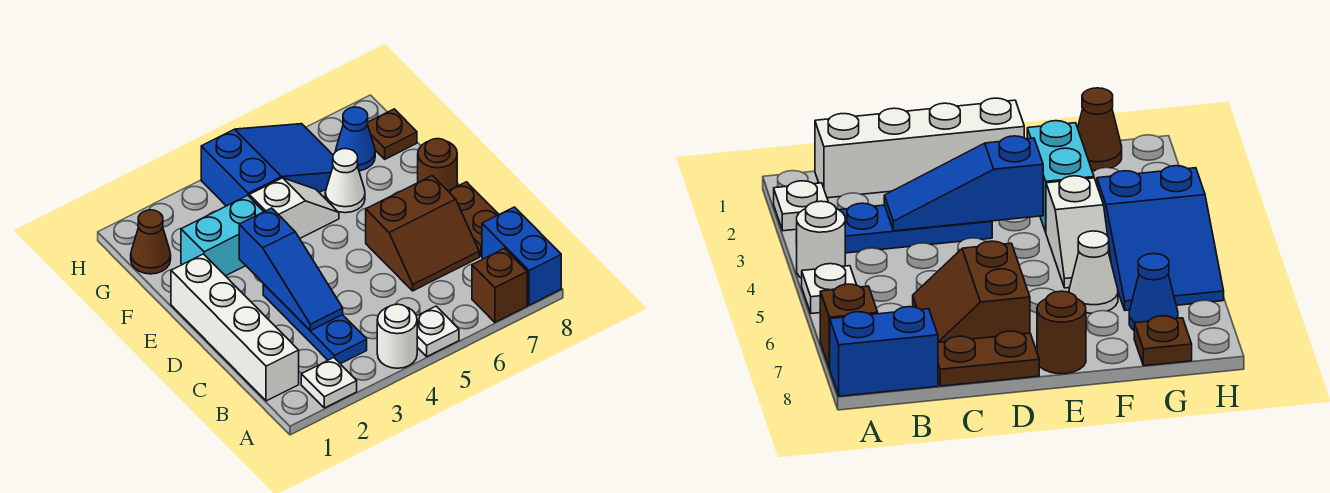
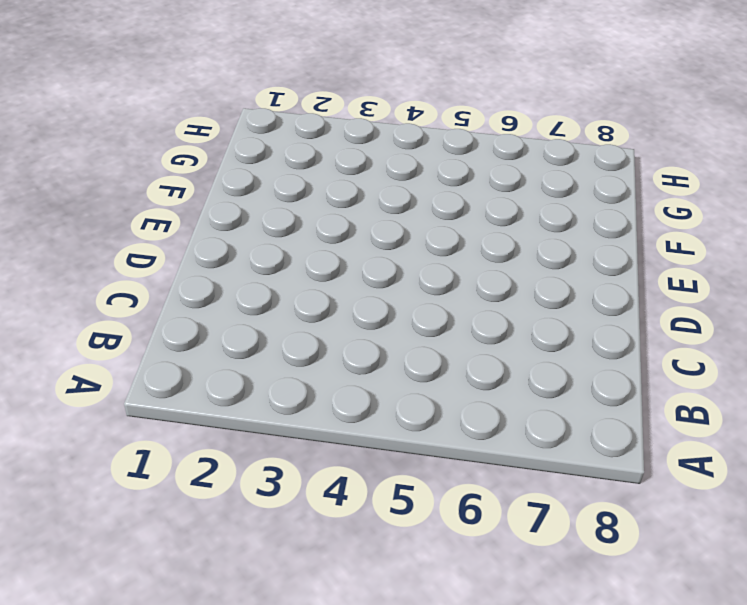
none -> white plate A2 level 1
none -> white round brick A4 level 1
none -> white plate A5 level 1

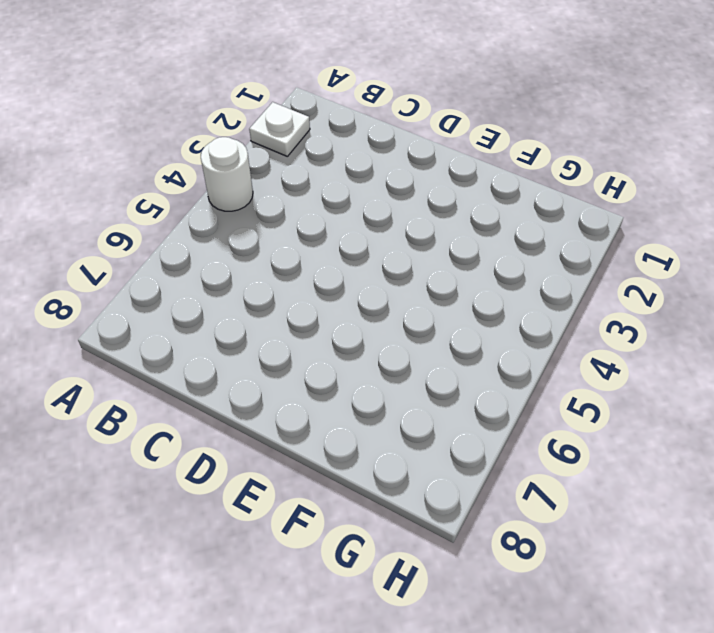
none -> white plate A5 level 1
none -> brown brick A7 level 1
none -> blue brick A8:B8 level 1

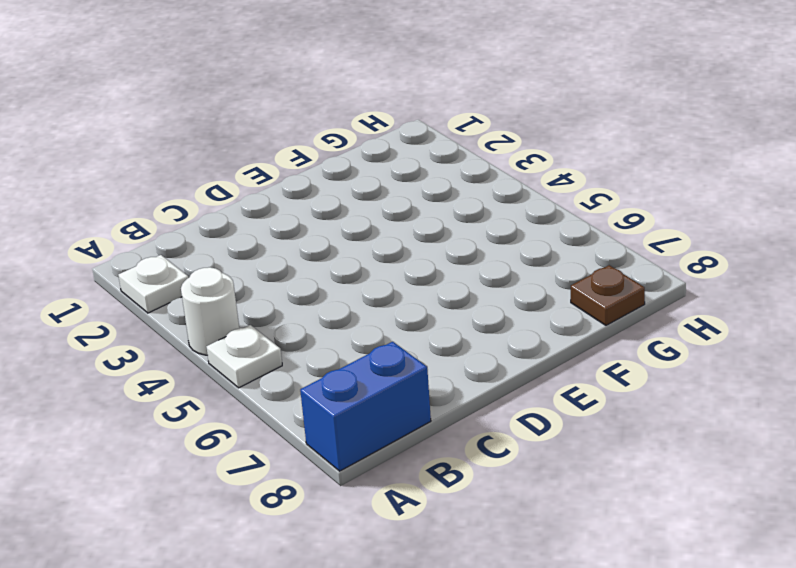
none -> brown brick A7 level 1
none -> white brick B1:E1 level 1
none -> blue plate B3:D3 level 1

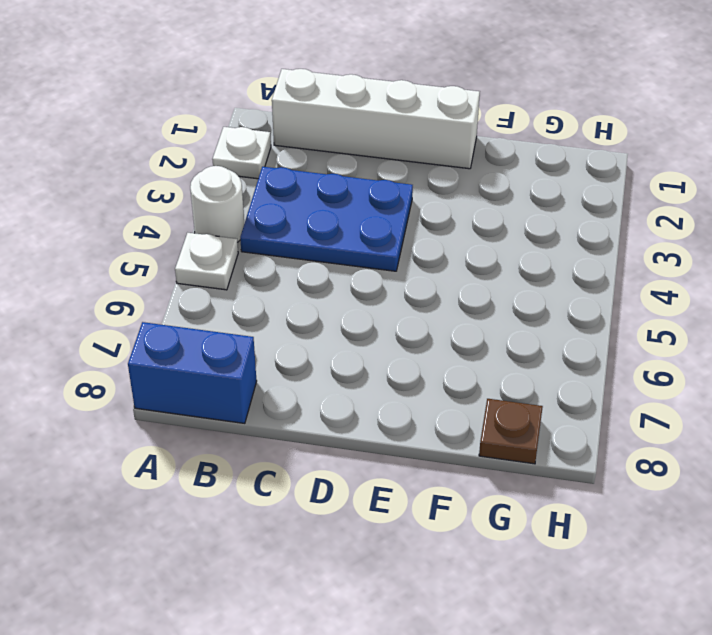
blue plate B3:D4 level 1 -> blue plate B3:D3 level 1
none -> brown brick A7 level 1
none -> brown slope C6:D7 level 1 top D
none -> brown plate C8:D8 level 1

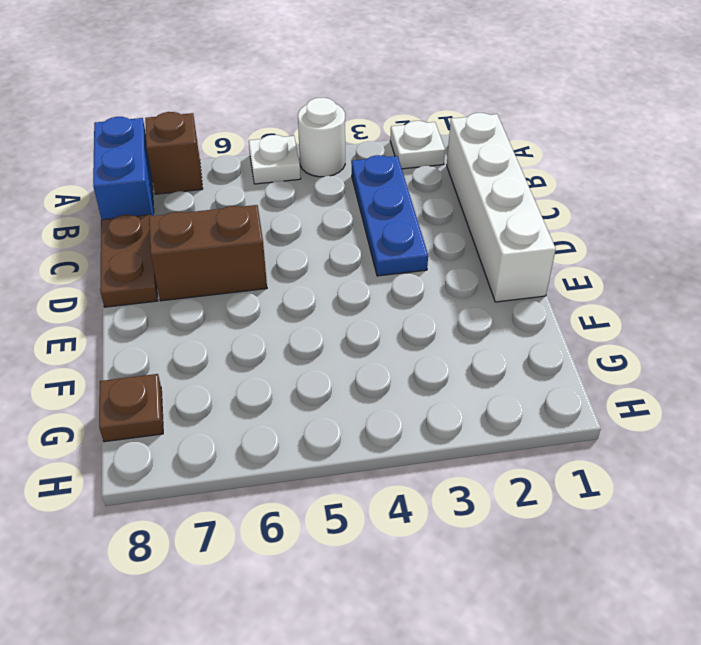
none -> brown round brick E8 level 1
none -> cyan brick F2:F3 level 1
none -> white slope F4:F5 level 1 top 4

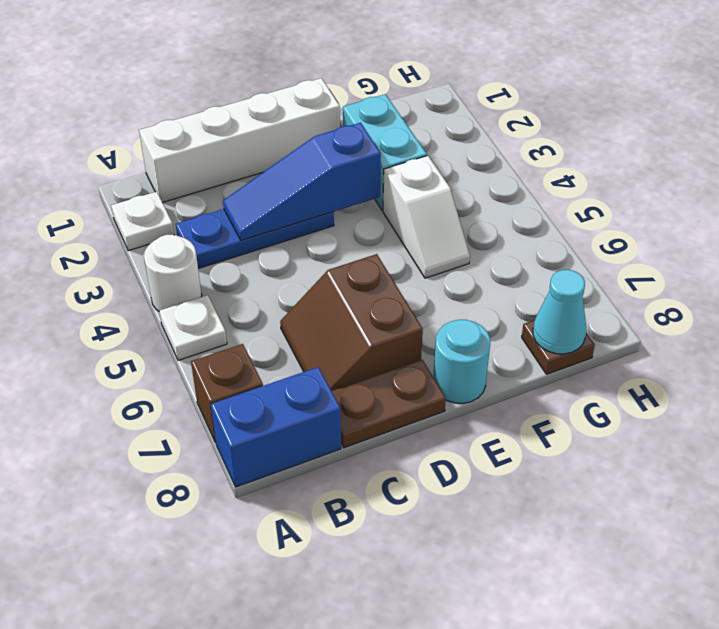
cyan round brick E8 level 1 -> brown round brick E8 level 1
cyan cone G8 level 2 -> none
none -> white cone F6 level 1
none -> brown cone G1 level 1
none -> blue slope G4:H6 level 1 top 4

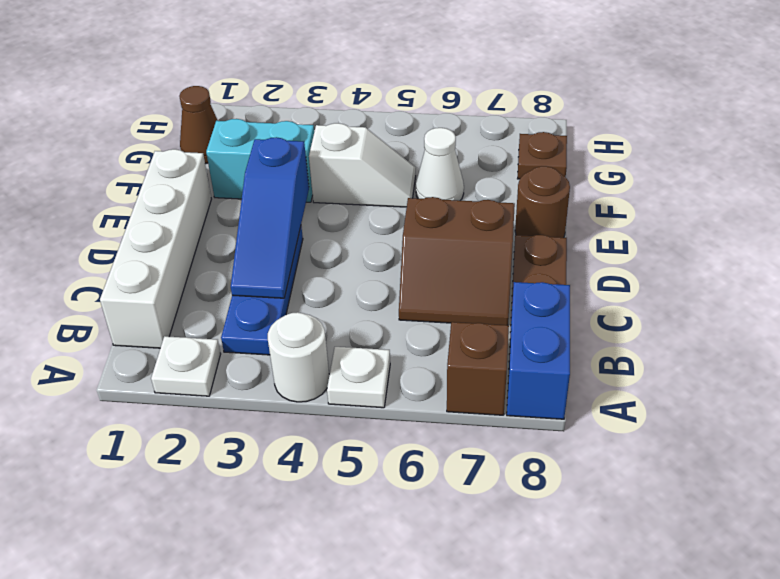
none -> blue slope G4:H6 level 1 top 4
none -> blue cone G7 level 1

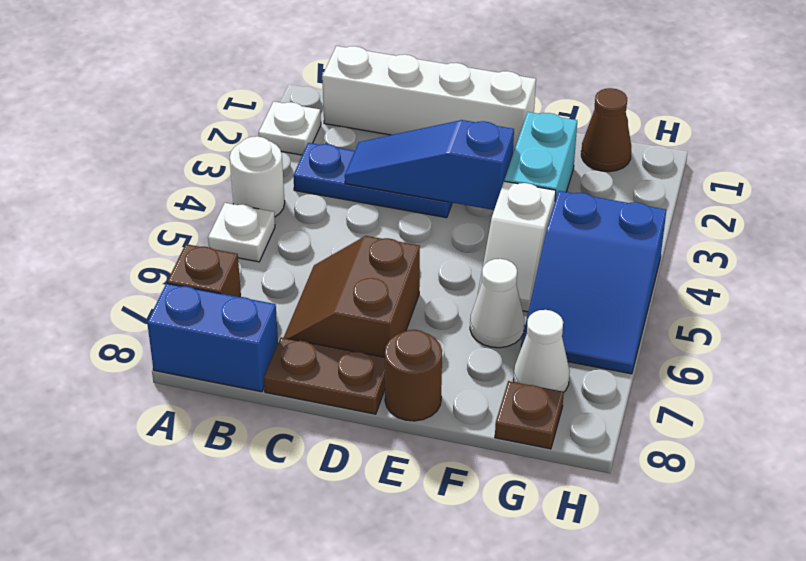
white cone G7 level 1 -> blue cone G7 level 1

